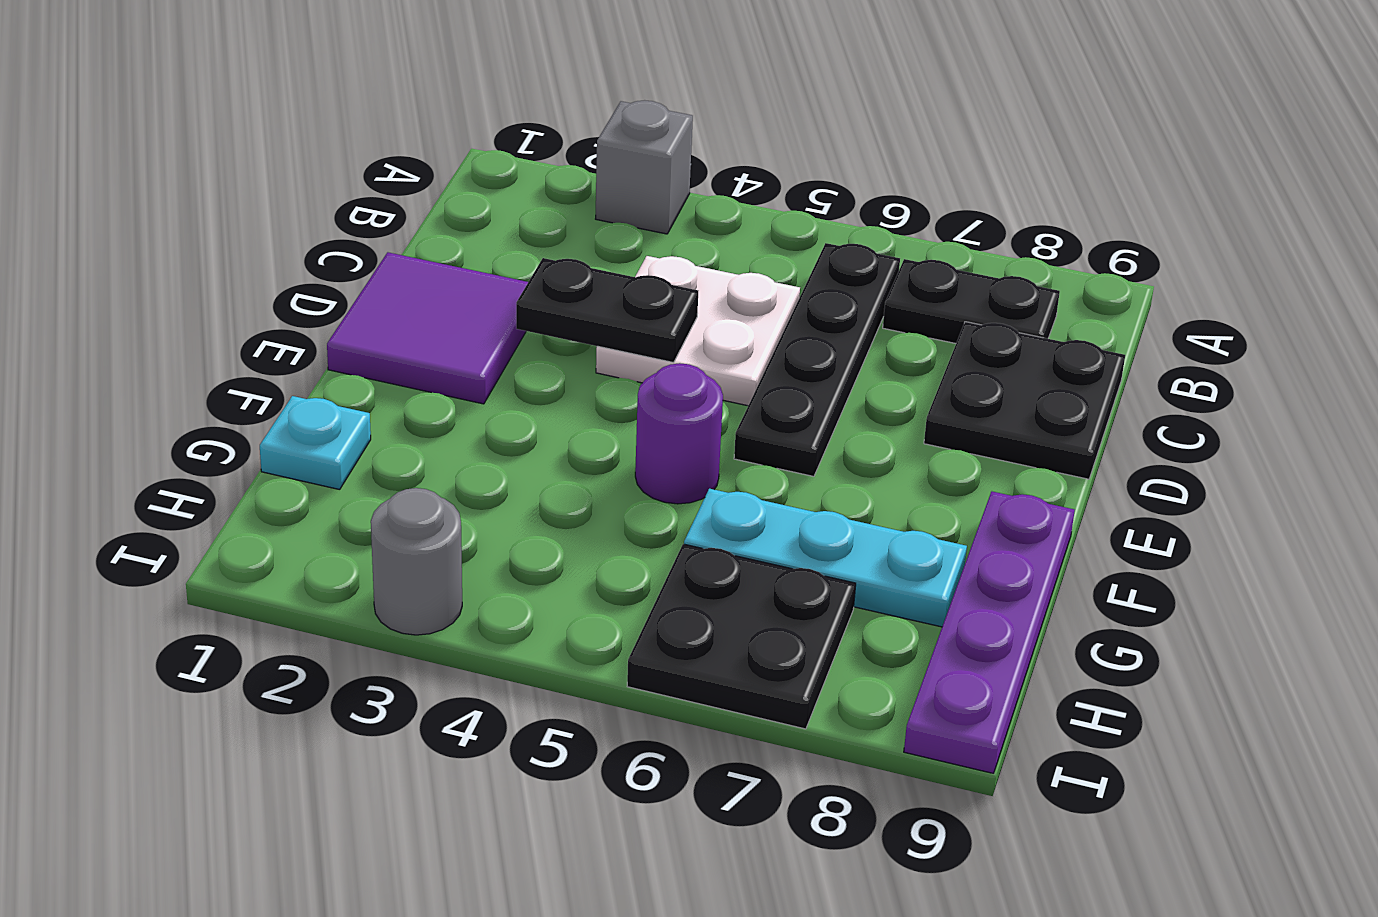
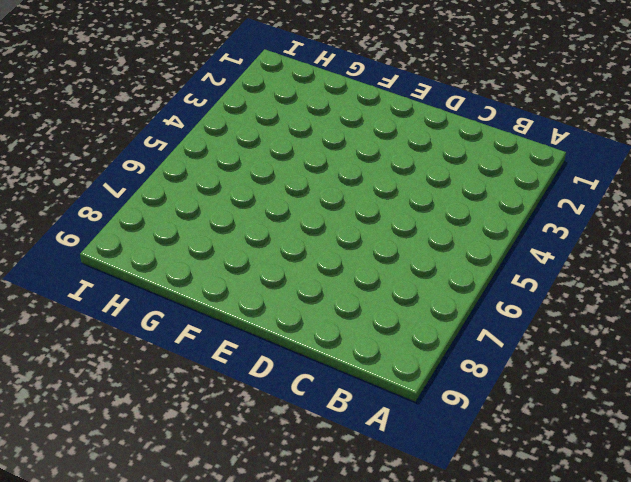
none -> grey brick A3 level 1
none -> black plate B6:E6 level 1
none -> black plate B7:B8 level 1

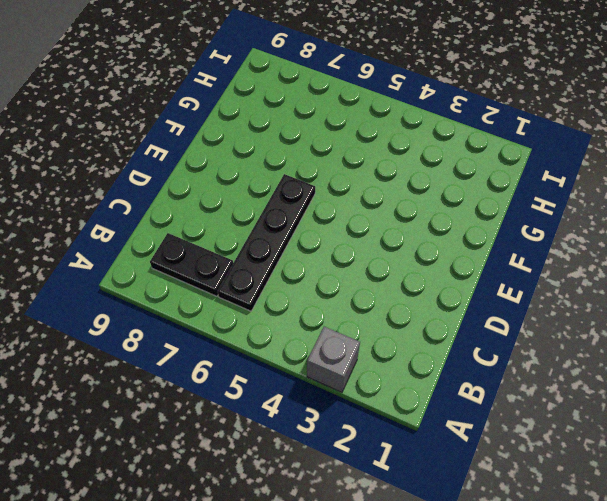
none -> white plate C4:D5 level 1
none -> black plate C8:D9 level 1
none -> purple tile D1:E2 level 1

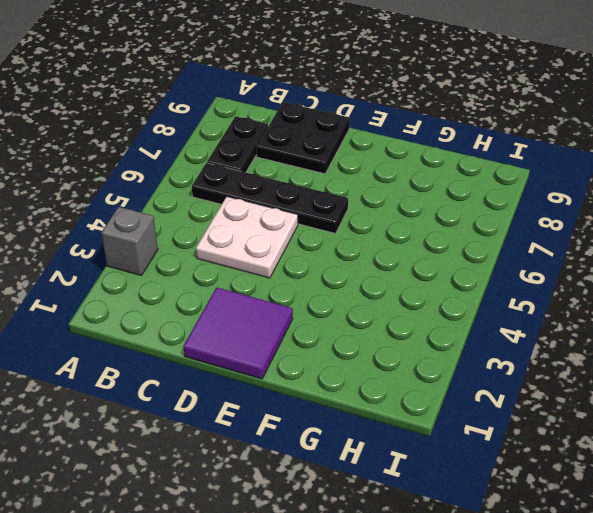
none -> purple round brick F5 level 1
none -> purple plate F9:I9 level 1
none -> cyan plate G1 level 1

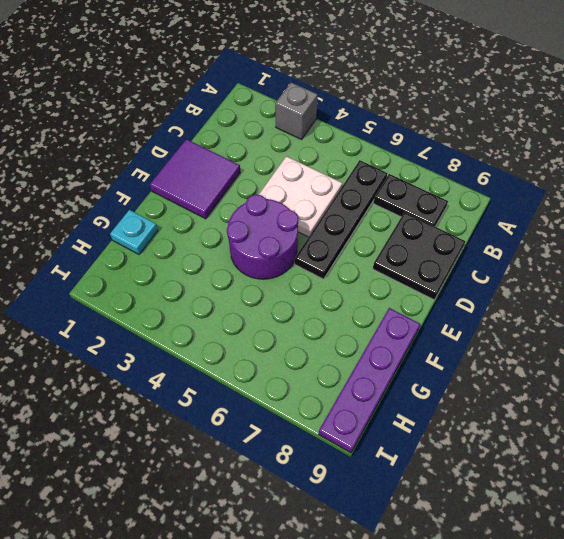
purple round brick E4:F5 level 1 -> purple round brick F5 level 1
none -> cyan plate G6:G8 level 1
none -> black plate H6:I7 level 1
none -> grey round brick I3 level 1

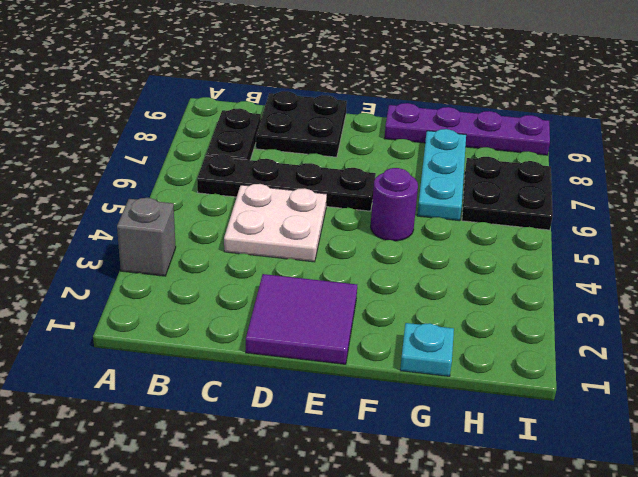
none -> grey round brick I3 level 1
none -> black plate D3:D4 level 2

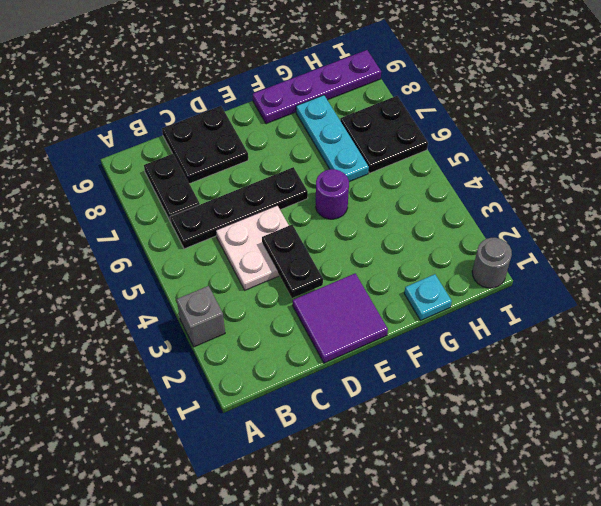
grey round brick I1 level 1 -> grey round brick I3 level 1

